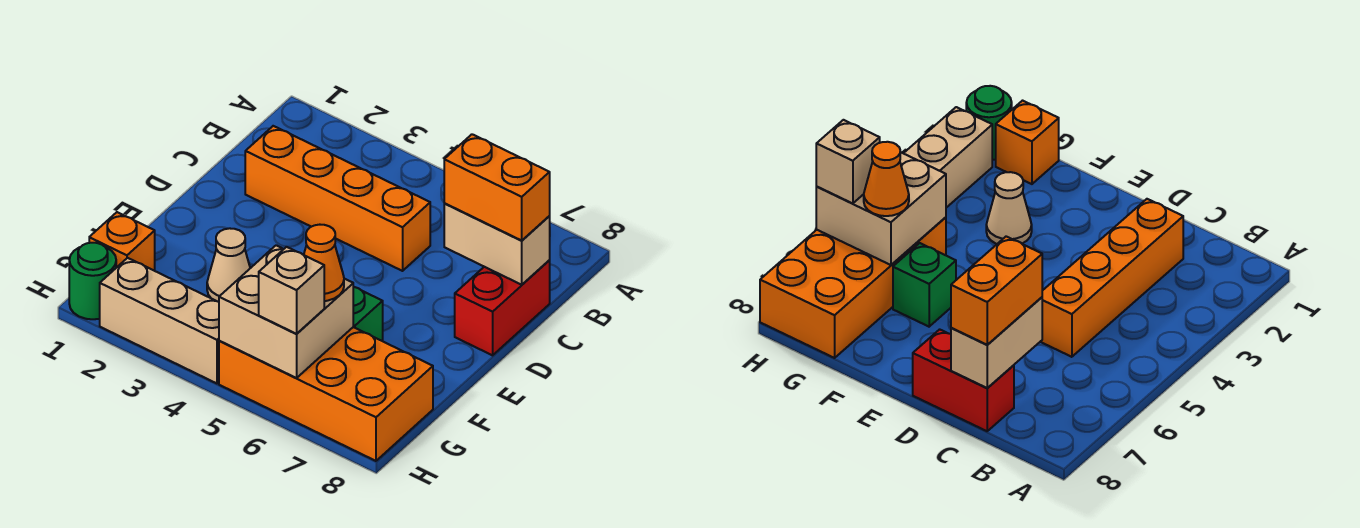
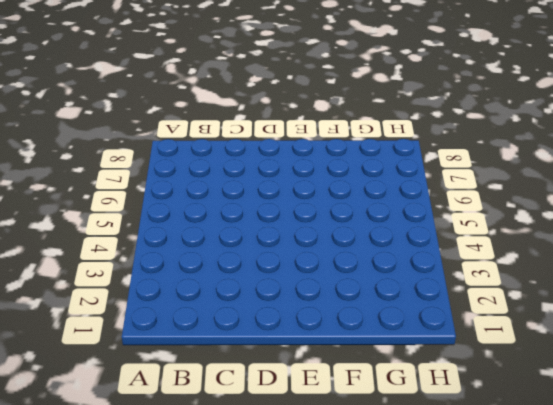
none -> orange brick C2:C5 level 1
none -> red brick C8:D8 level 1
none -> tan cone F3 level 1

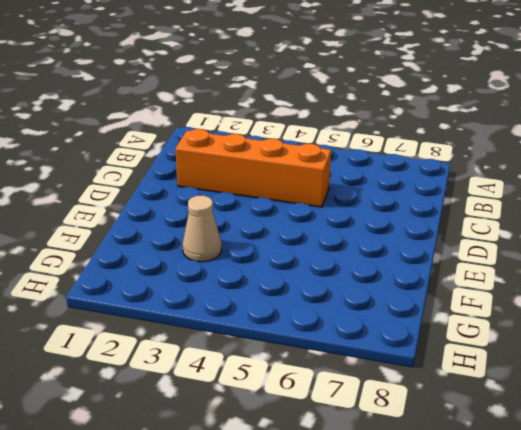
none -> red brick C8:D8 level 1
none -> green brick F6 level 1
none -> orange brick G1 level 1

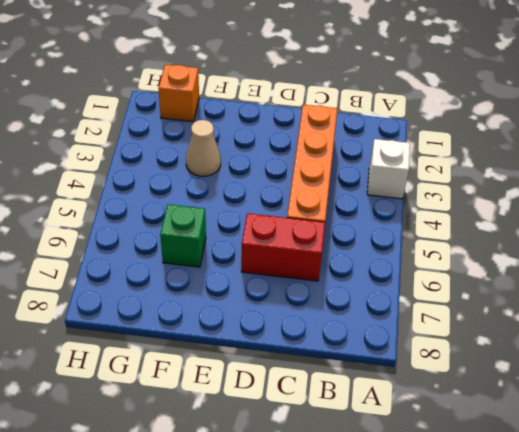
white brick A3 level 1 -> none
red brick C6:D6 level 1 -> red brick C8:D8 level 1
none -> orange brick G5:H8 level 1
none -> green round brick H1 level 1
none -> tan brick H2:H4 level 1

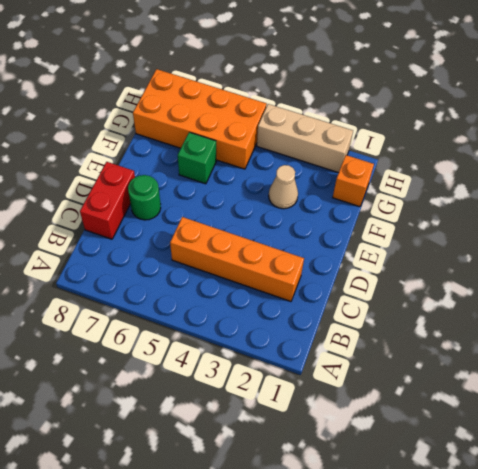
green round brick D7 level 1 -> green round brick H1 level 1
none -> tan brick C7:C8 level 2
none -> tan brick G5:H6 level 2
none -> orange brick C7:C8 level 3

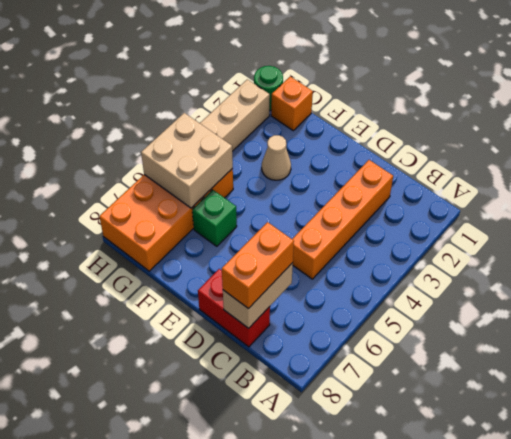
none -> orange cone G6 level 3
none -> tan brick H6 level 3

